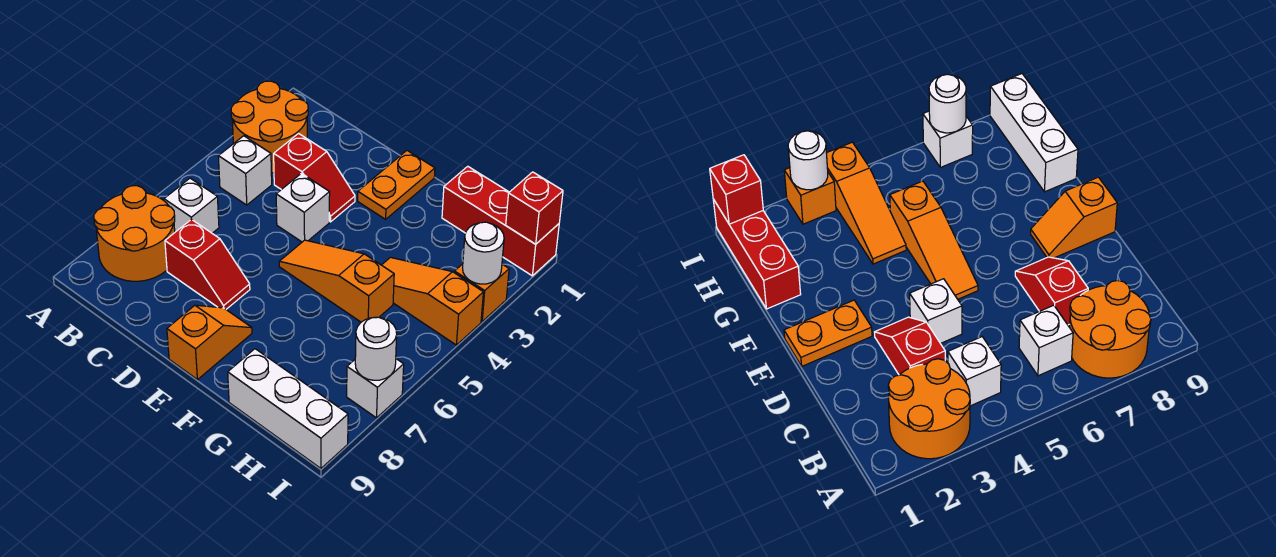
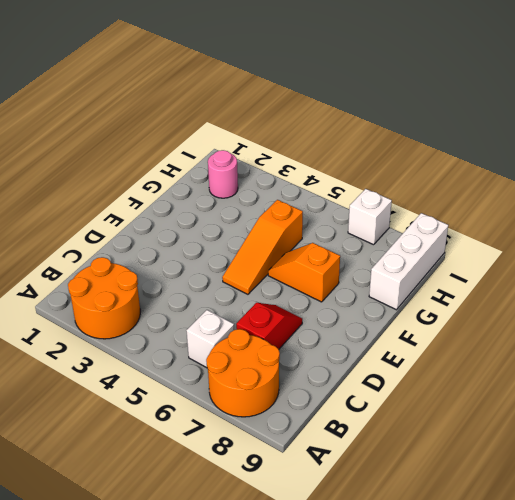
orange slope F6:F7 level 1 top 7 -> orange slope E8:E9 level 1 top 9
pink round brick H2 level 1 -> none
none -> white brick B4 level 1
none -> red slope C3:D3 level 1 top C
none -> white brick D4 level 1

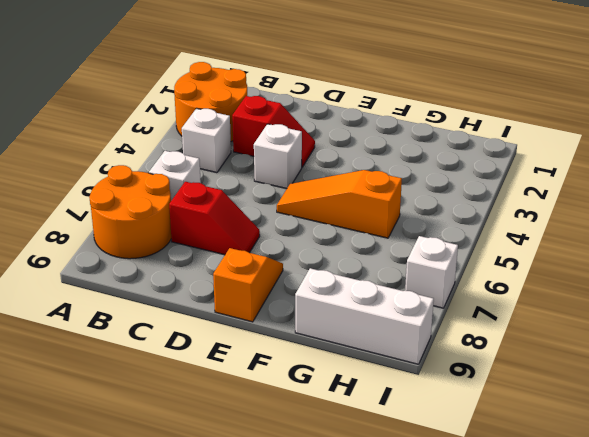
none -> orange plate E1:E2 level 1
none -> red brick G1:I1 level 1
none -> orange slope G4:I4 level 1 top I

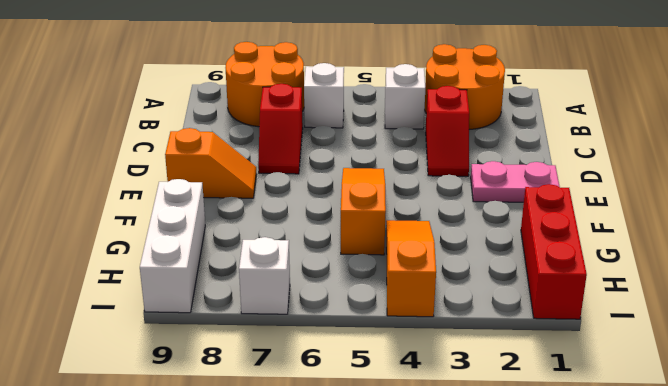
pink plate E1:E2 level 1 -> orange plate E1:E2 level 1
none -> white brick D4 level 1
none -> orange brick I3 level 1
none -> red brick I1 level 2

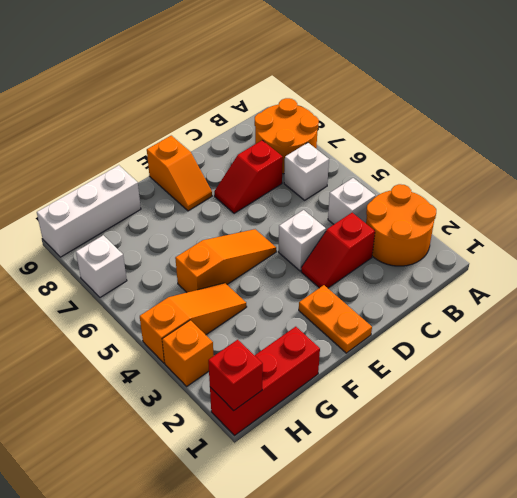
none -> white round brick I3 level 2
none -> white round brick I7 level 2

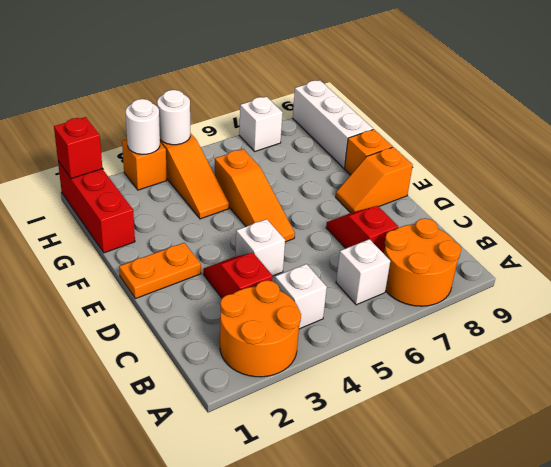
orange brick F9 level 1 -> none
white round brick I4 level 2 -> white round brick I7 level 2

